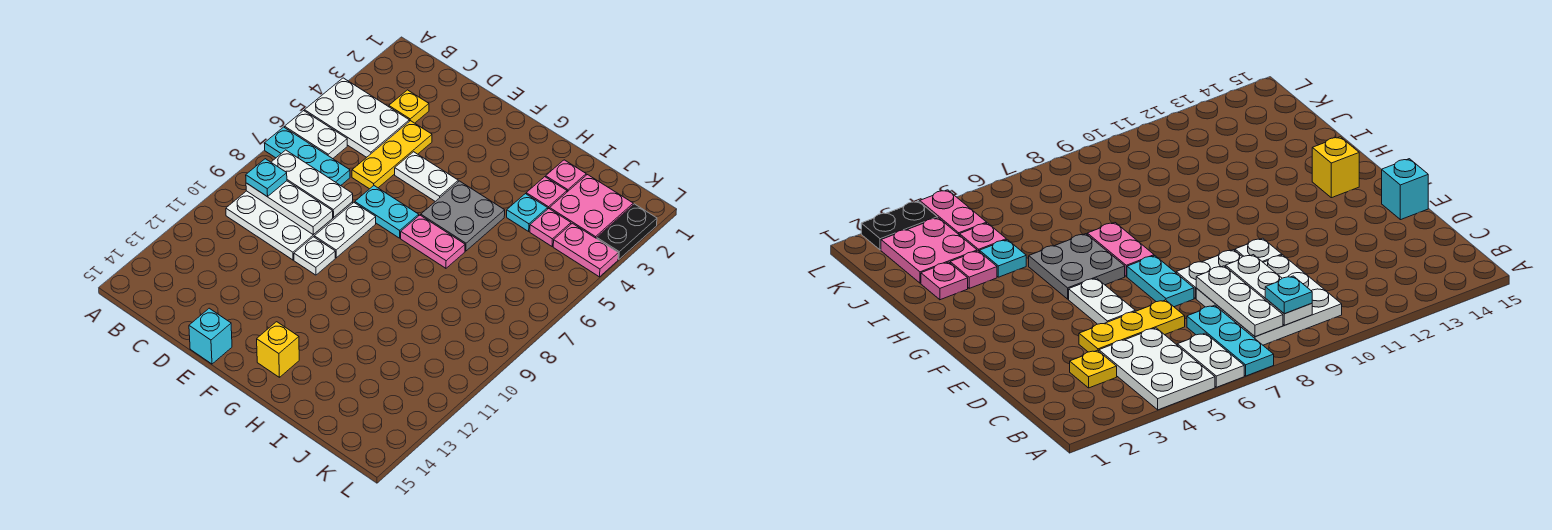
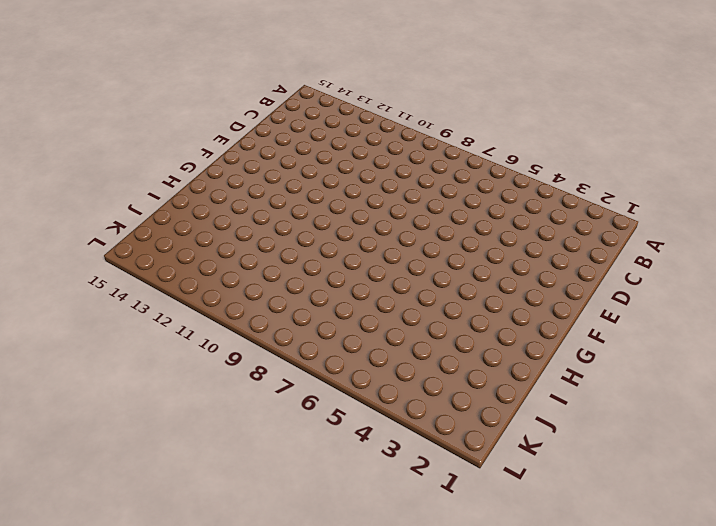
none -> white plate A4:C5 level 1
none -> white plate A6:B6 level 1
none -> cyan plate A7:C7 level 1

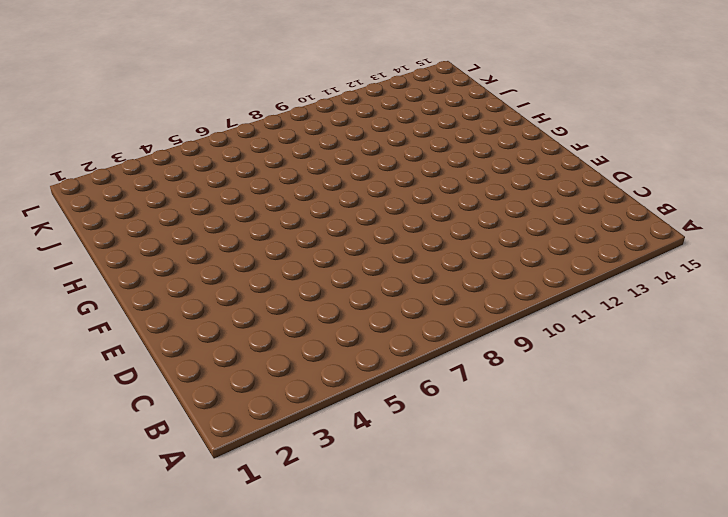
none -> white plate A4:C5 level 1
none -> white plate A6:B6 level 1
none -> cyan plate A7:C7 level 1

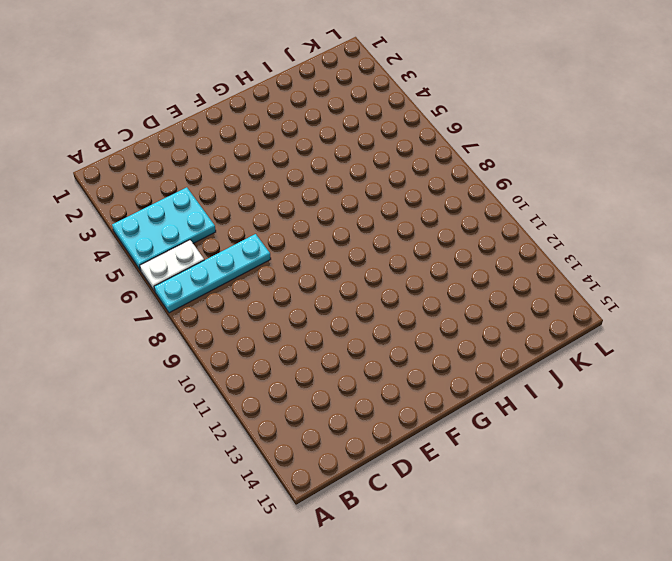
cyan plate A4:C5 level 1 -> white plate A4:C5 level 1
cyan plate A7:D7 level 1 -> cyan plate A7:C7 level 1
none -> white plate B8:D10 level 1
none -> yellow plate C3 level 1
none -> yellow plate D4:D6 level 1

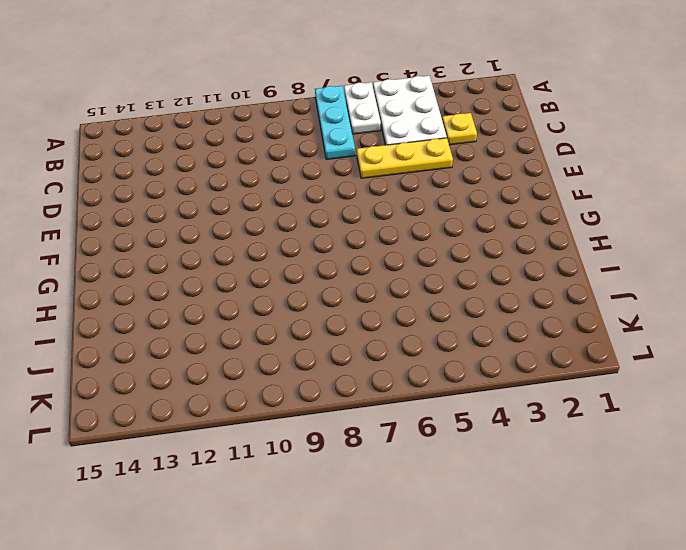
none -> white plate B8:D10 level 1
none -> white plate E5:F5 level 1
none -> cyan plate E7:F7 level 1

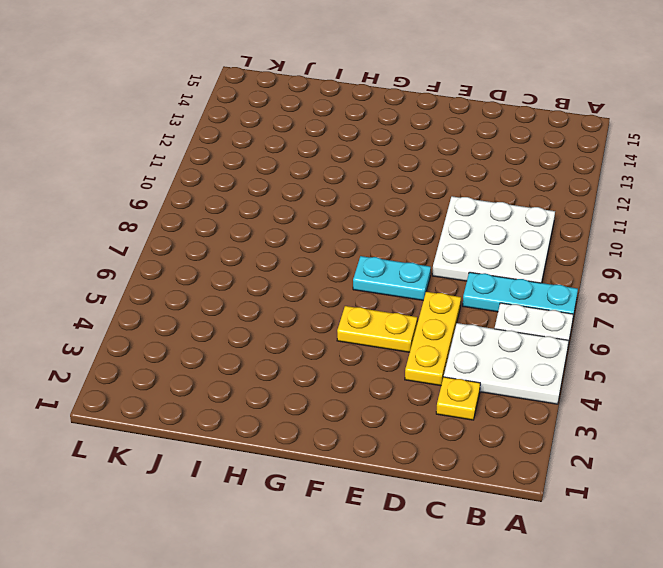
yellow plate E5:F5 level 1 -> white plate E5:F5 level 1
none -> white plate E8:E9 level 1
none -> white plate E10 level 1
none -> cyan brick E15 level 1

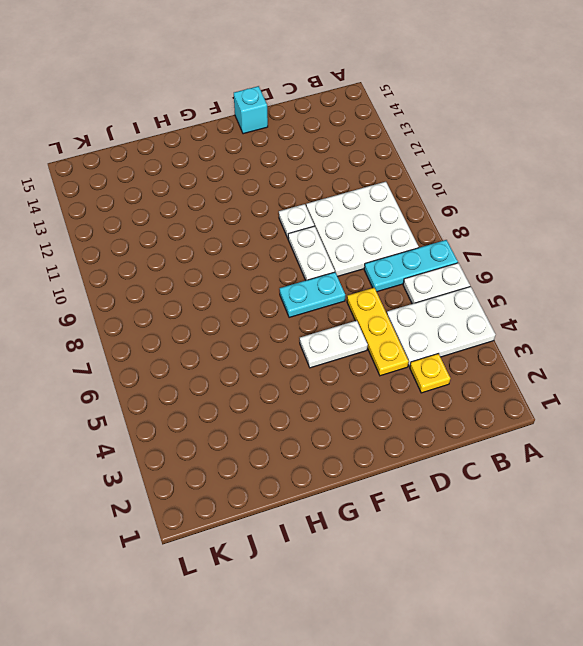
none -> grey plate G5:H6 level 1
none -> pink plate G7:H7 level 1
none -> yellow brick G14 level 1

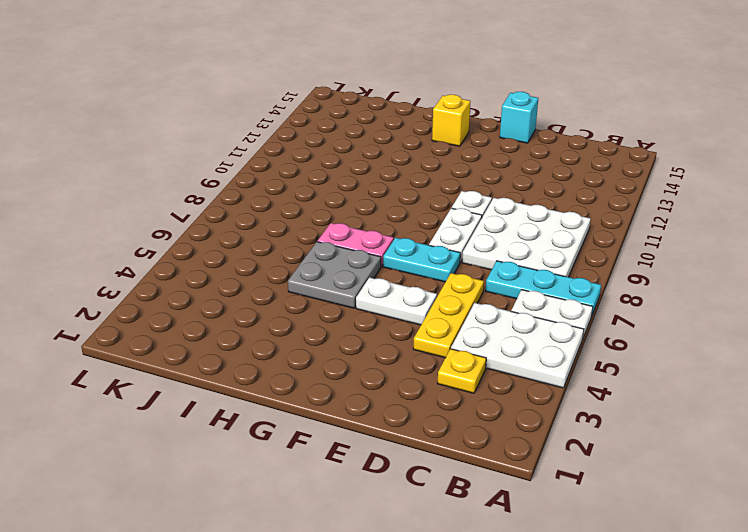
none -> pink plate I2 level 1
none -> pink plate I3 level 1
none -> cyan plate I4 level 1

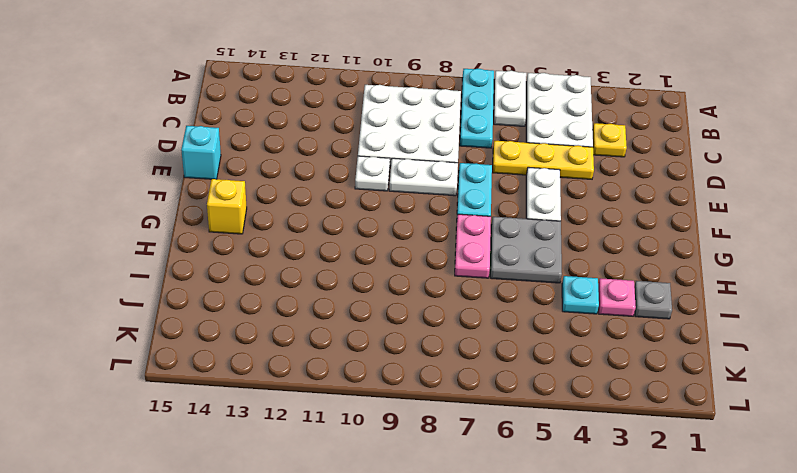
grey plate I2 level 1 -> pink plate I2 level 1
none -> pink plate J2:K3 level 1
none -> pink plate J4 level 1
none -> pink plate K4:L4 level 1

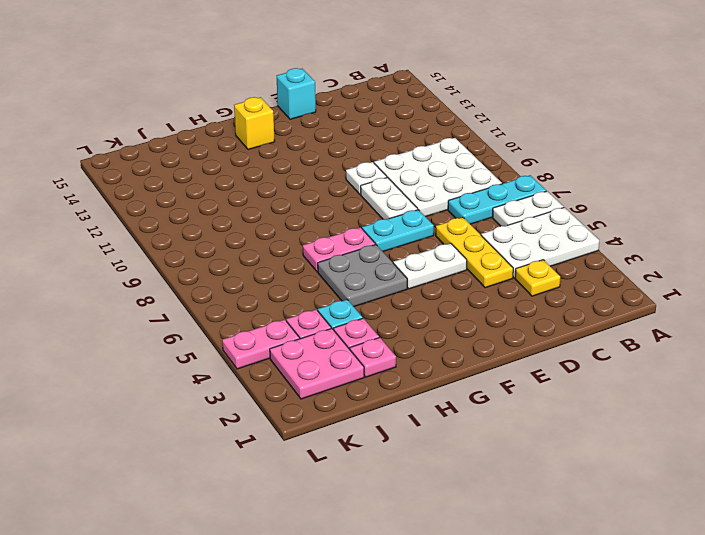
none -> black plate L2:L3 level 1
none -> white plate B8:D8 level 2
none -> white plate B9:D9 level 2

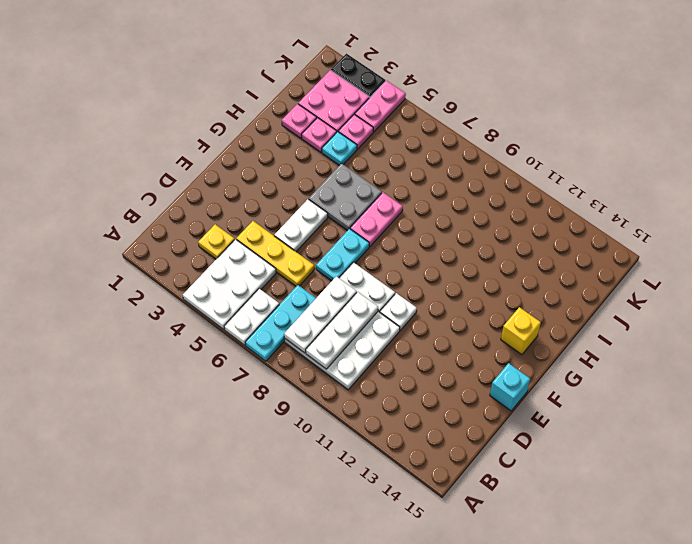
none -> cyan plate B9 level 3

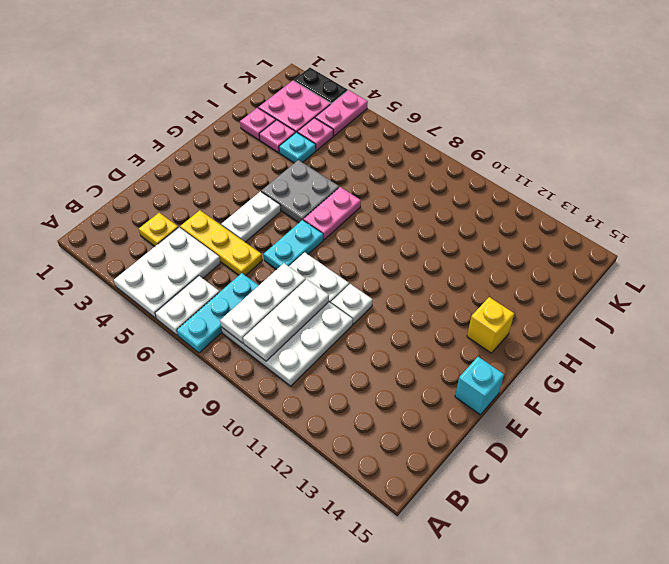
none -> cyan plate B9 level 3

